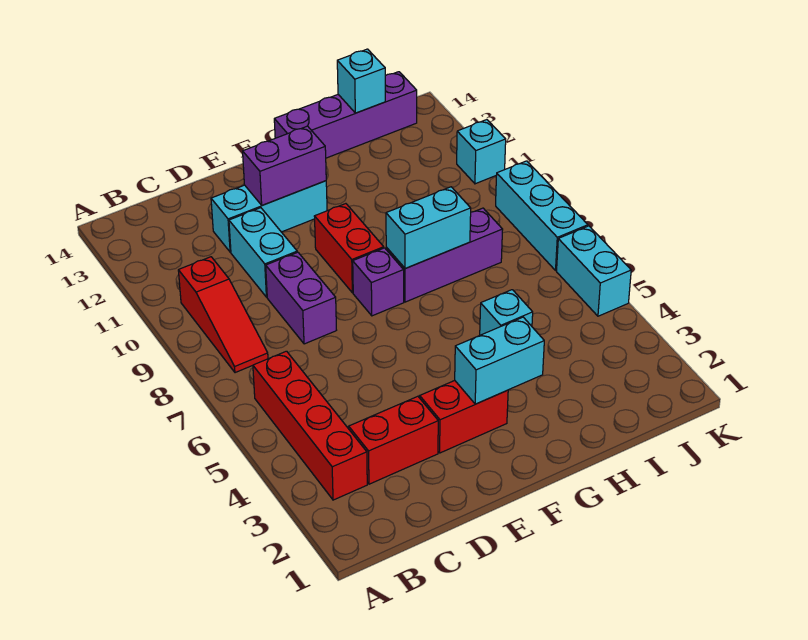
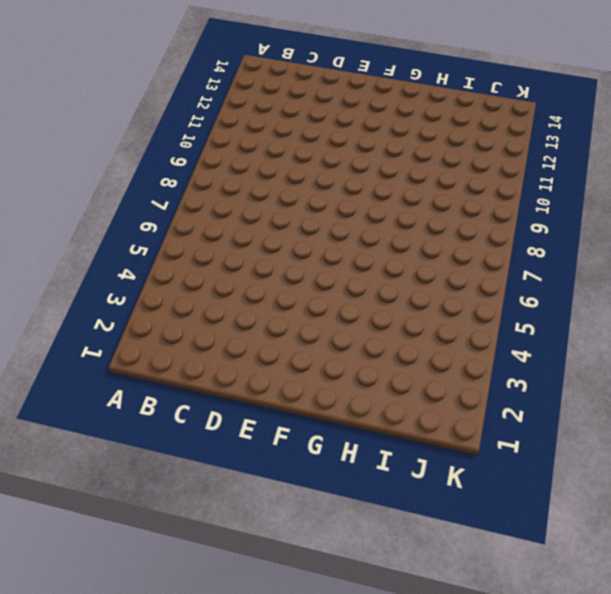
none -> red brick B3:B6 level 1
none -> red slope B8:B10 level 1 top 10
none -> red brick C3:D3 level 1

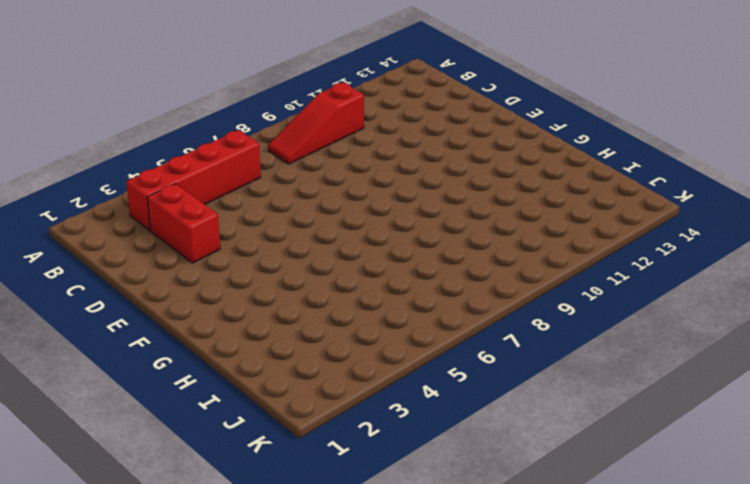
none -> purple brick D8:D9 level 1
none -> cyan brick D10:D11 level 1
none -> cyan brick D12:F12 level 1

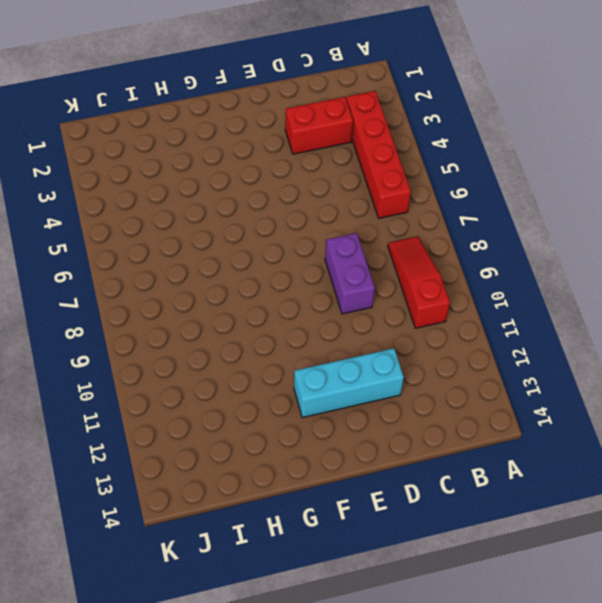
none -> cyan brick D10:D11 level 1
none -> red brick E3:F3 level 1
none -> purple brick F8 level 1

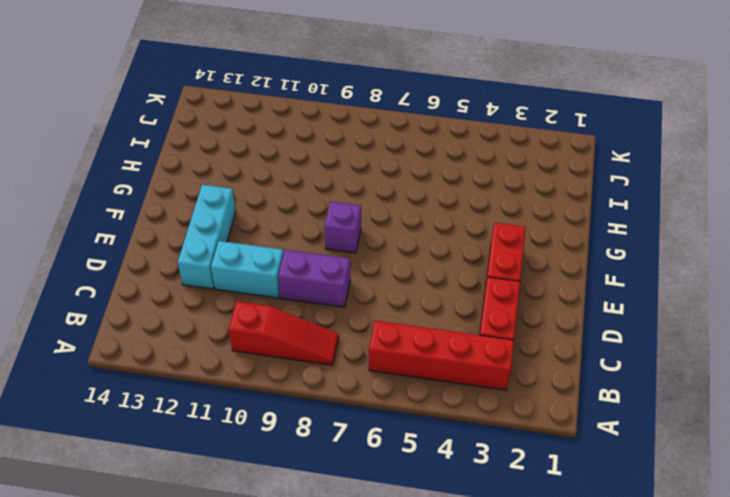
none -> red brick F9:F10 level 1
none -> purple brick G8:I8 level 1
none -> purple brick G14:J14 level 1

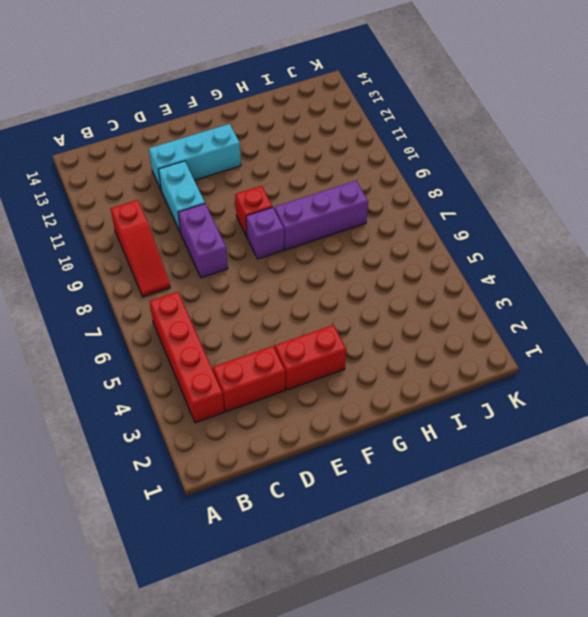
red brick F9 level 1 -> red brick F9:F10 level 1
none -> purple brick G14:J14 level 1
none -> cyan brick H5 level 1
none -> cyan brick K5:K6 level 1

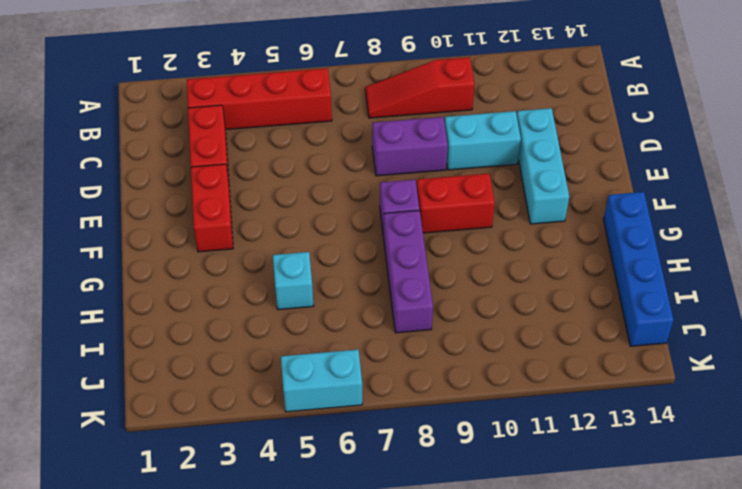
blue brick G14:J14 level 1 -> purple brick G14:J14 level 1
none -> cyan brick K7:K9 level 1
none -> cyan brick K11 level 1
none -> purple brick E12:F12 level 2

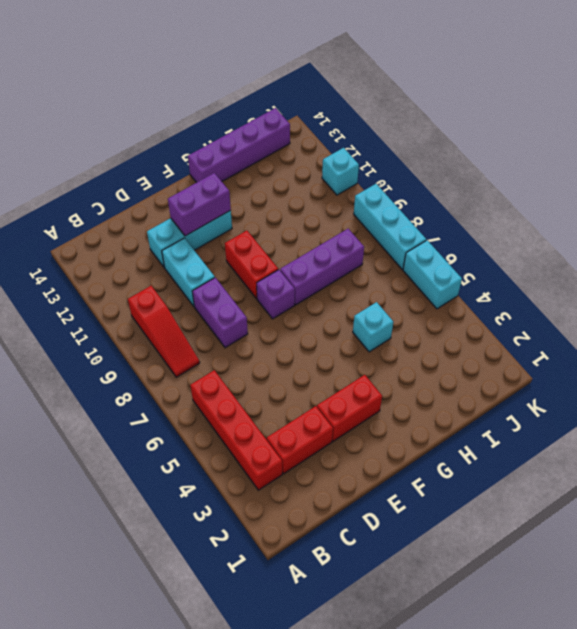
none -> cyan brick F3:G3 level 2
none -> cyan brick G8:H8 level 2
none -> cyan brick I14 level 2

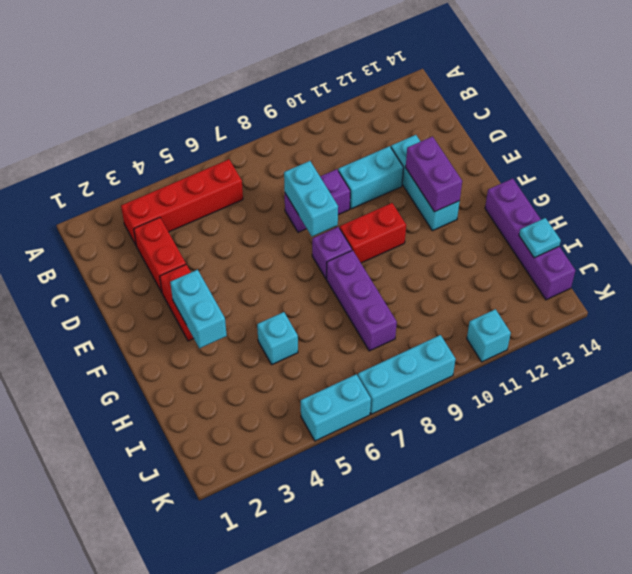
cyan brick D8:E8 level 2 -> cyan brick G8:H8 level 2
cyan plate I14 level 2 -> cyan brick I14 level 2
none -> red slope B8:B10 level 1 top 10

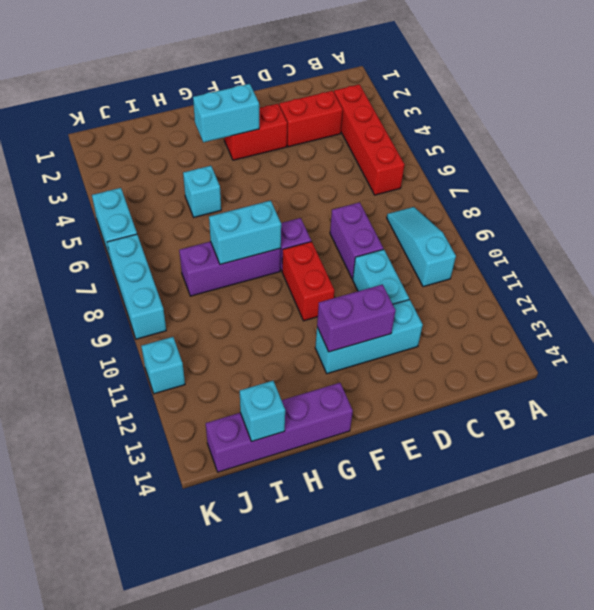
cyan slope B8:B10 level 1 top 10 -> red slope B8:B10 level 1 top 10

